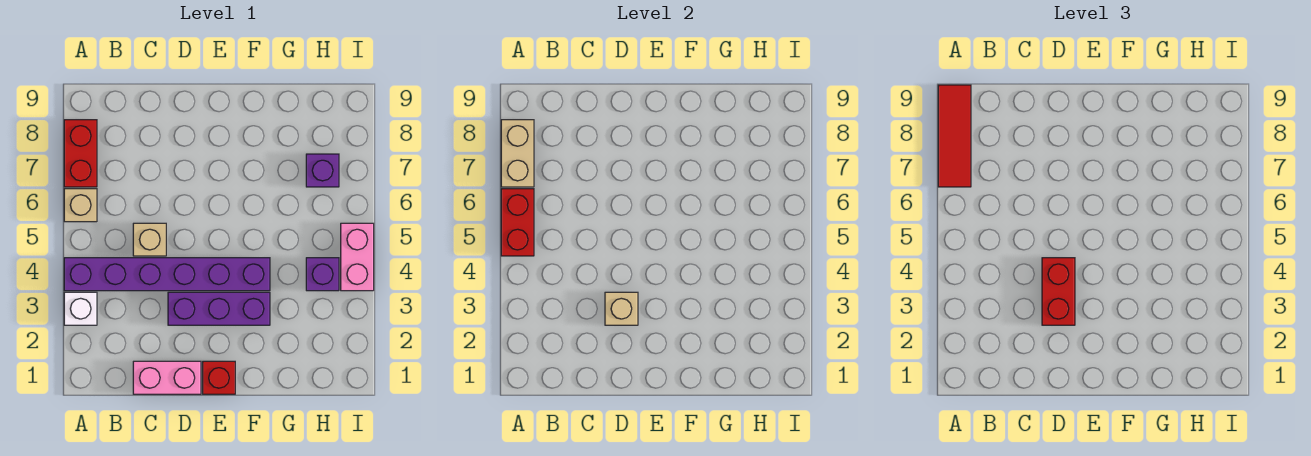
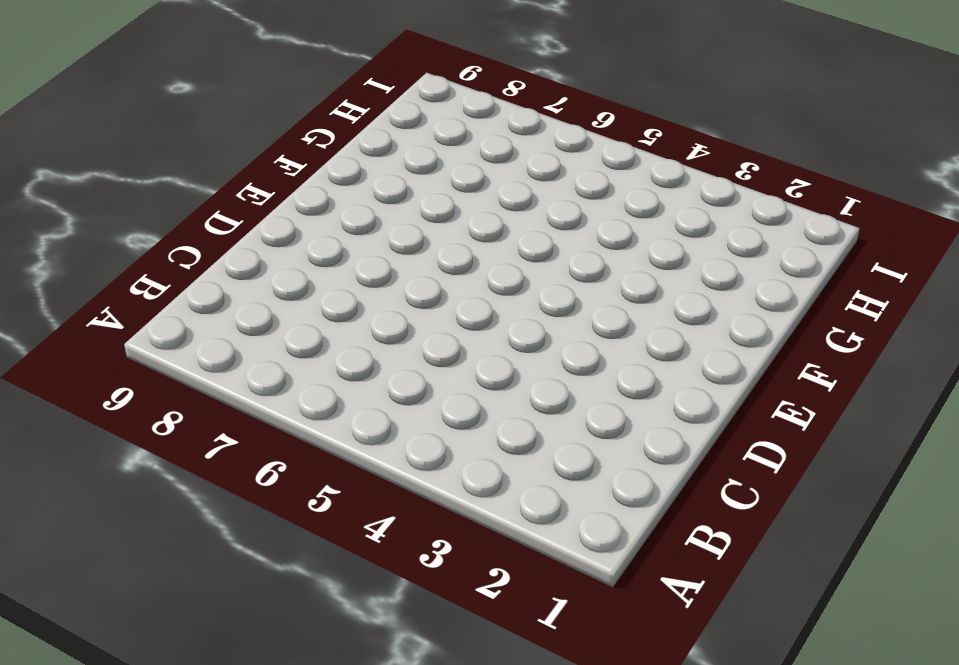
none -> white brick A3 level 1
none -> purple brick A4:F4 level 1
none -> tan brick A6 level 1

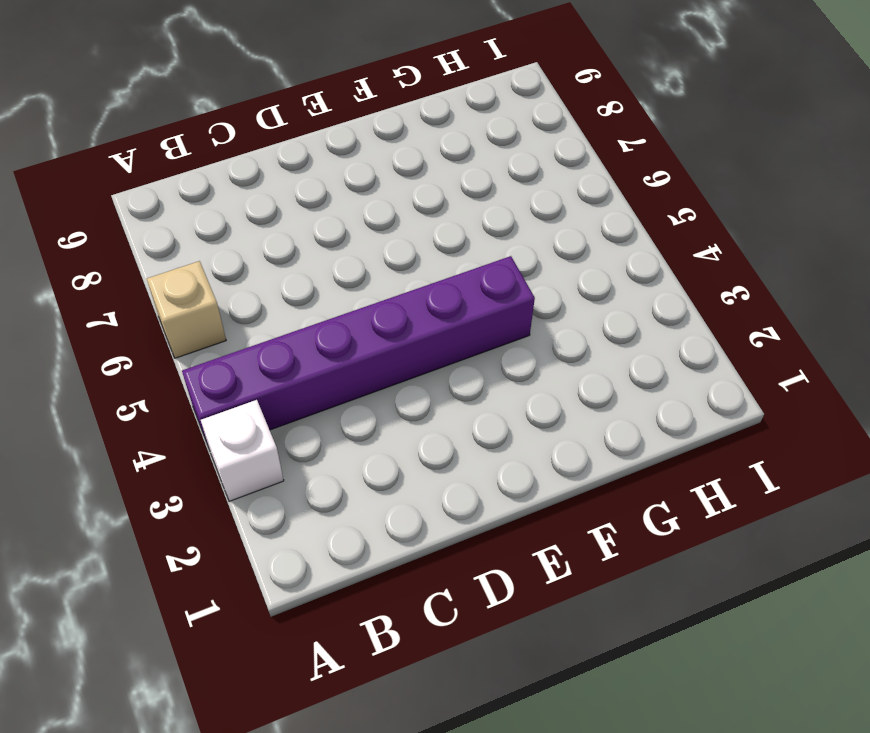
none -> red brick A7:A8 level 1
none -> pink brick C1:D1 level 1
none -> tan brick C5 level 1

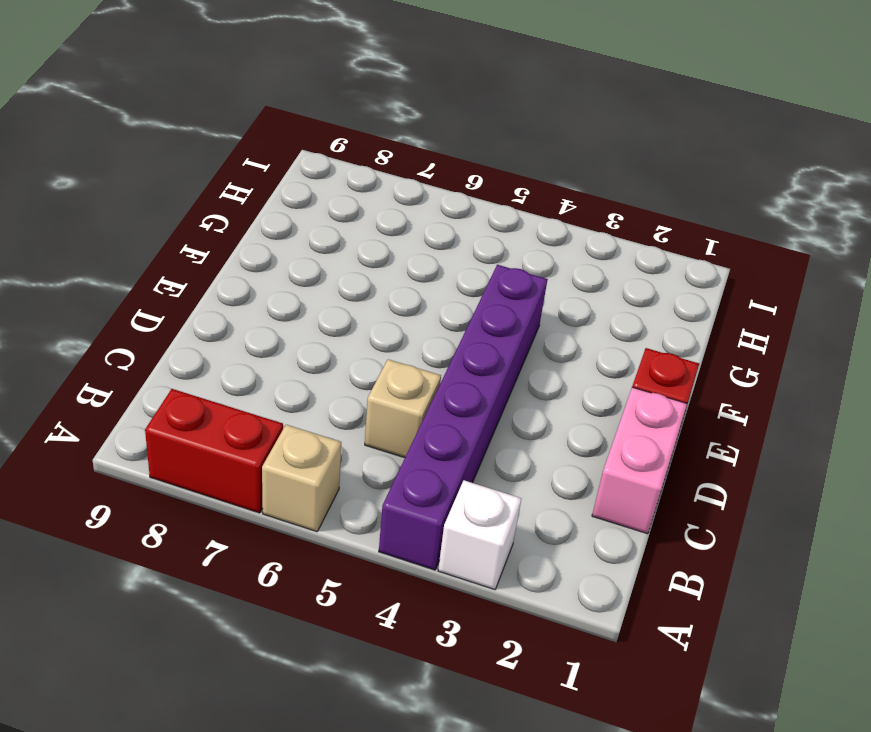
none -> purple brick D3:F3 level 1
none -> purple brick H4 level 1
none -> purple brick H7 level 1

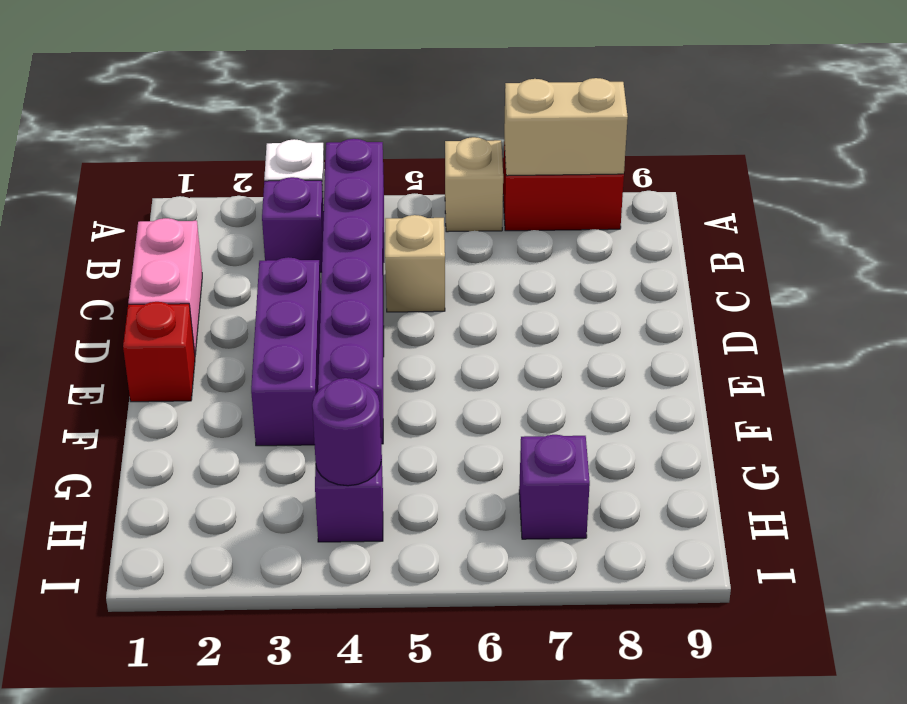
purple brick B3 level 1 -> none
purple round brick H4 level 2 -> none
none -> pink brick I4:I5 level 1
none -> red brick A5:A6 level 2
none -> tan brick D3 level 2

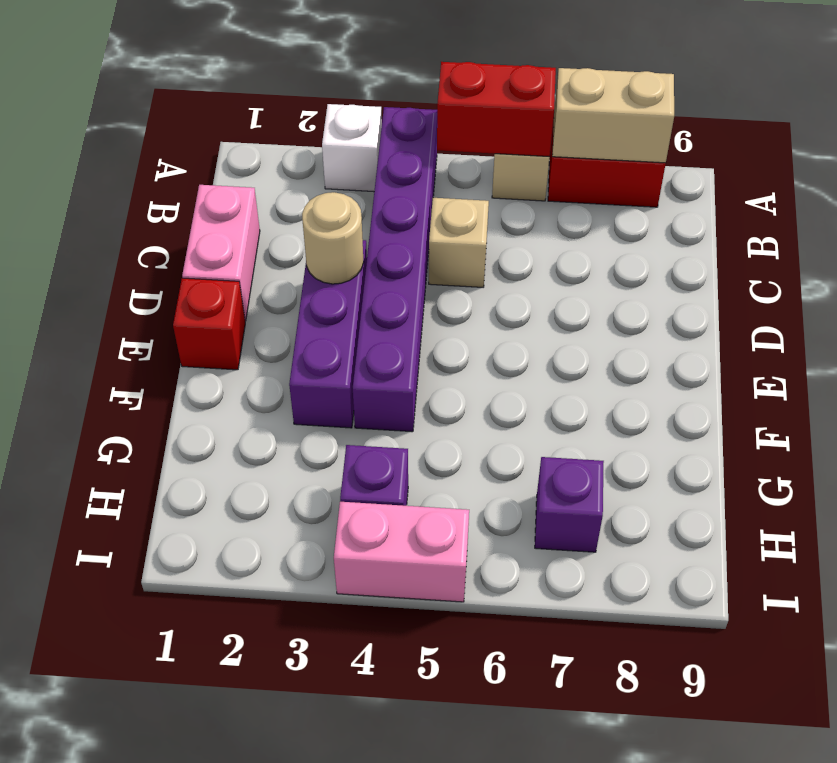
tan round brick D3 level 2 -> tan brick D3 level 2
none -> red tile A7:A9 level 3
none -> red brick D3:D4 level 3

